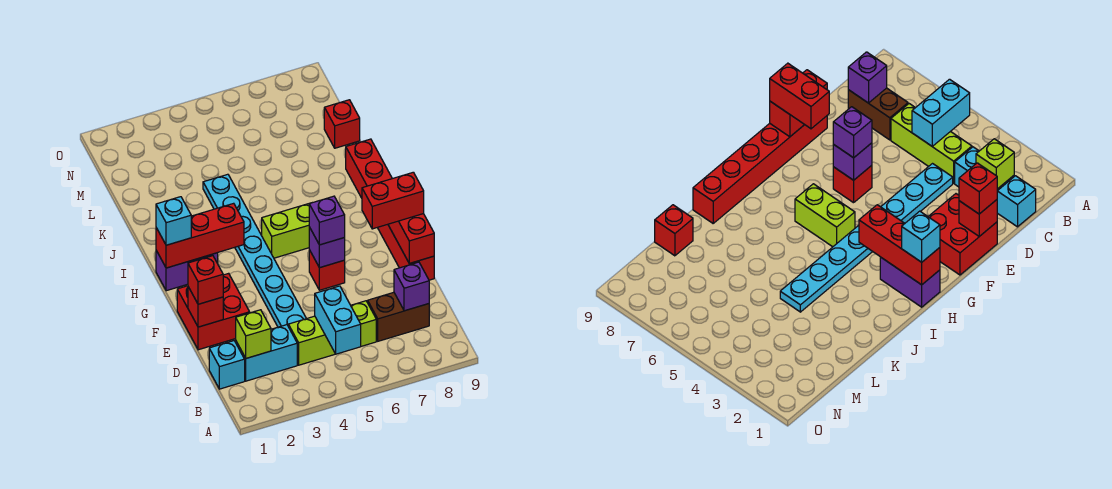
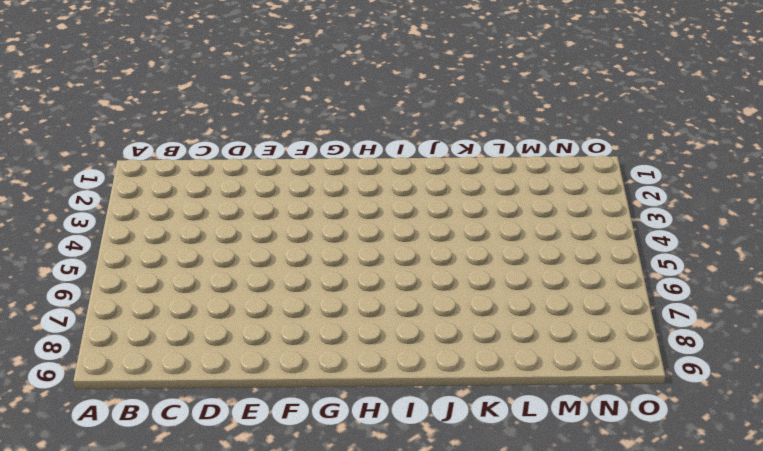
none -> cyan brick C1 level 1
none -> cyan brick C2:C3 level 1
none -> lime brick C4:C6 level 1

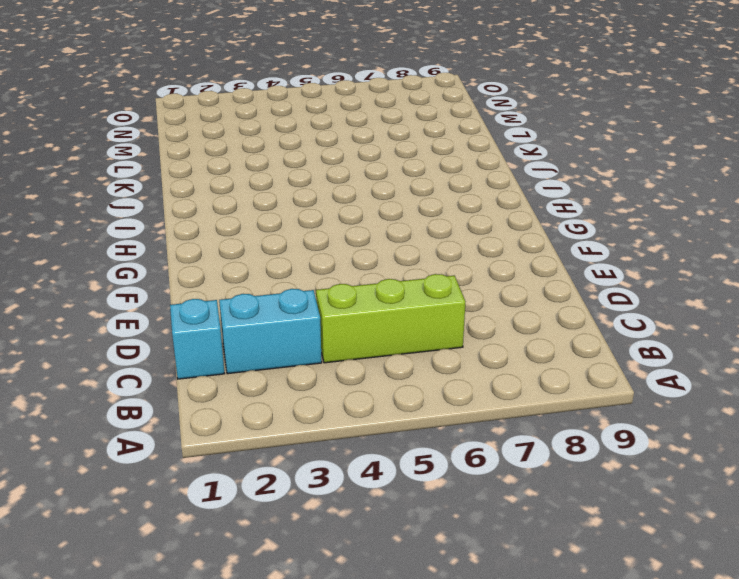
none -> brown brick C7:C8 level 1
none -> cyan plate D4:K4 level 1
none -> red brick E1:F2 level 1

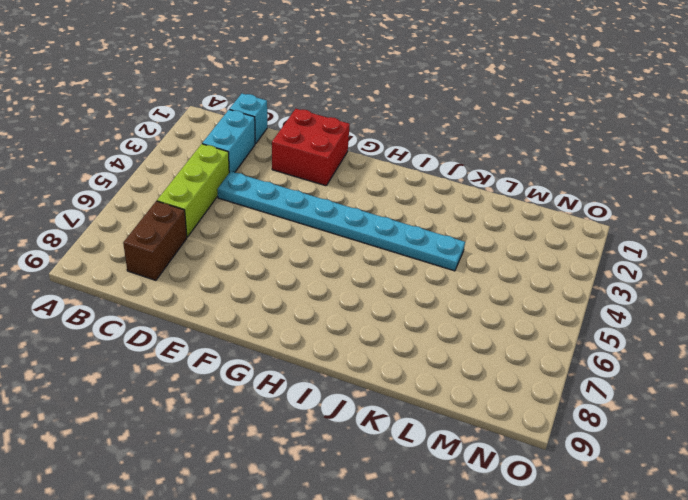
none -> red brick E9:J9 level 1
none -> red brick F6 level 1
none -> purple brick H1:H2 level 1

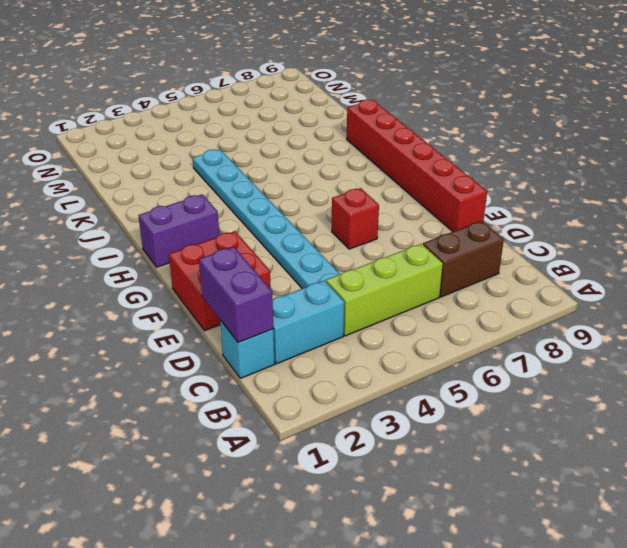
purple brick C1:D1 level 2 -> none
none -> lime brick H5:H6 level 1
none -> red brick L9 level 1
none -> cyan brick B5:C5 level 2

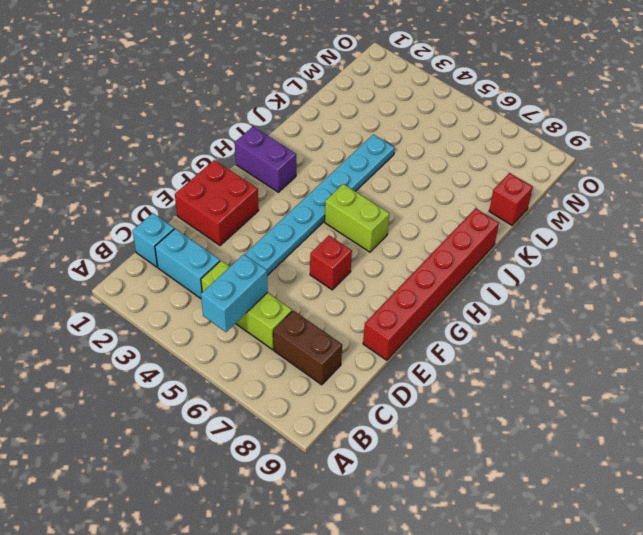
none -> lime brick C2 level 2
none -> purple brick C8 level 2
none -> red brick E1 level 2

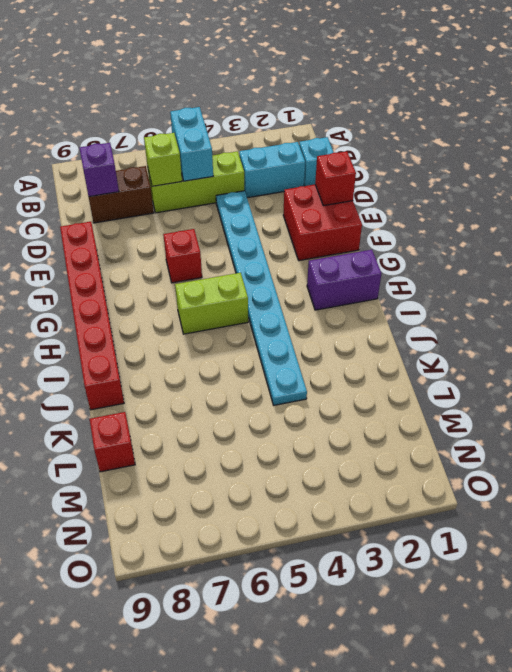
lime brick C6 level 2 -> lime brick C2 level 2
none -> red brick E9:F9 level 2
none -> purple brick F6 level 2
none -> red brick H1:H3 level 2

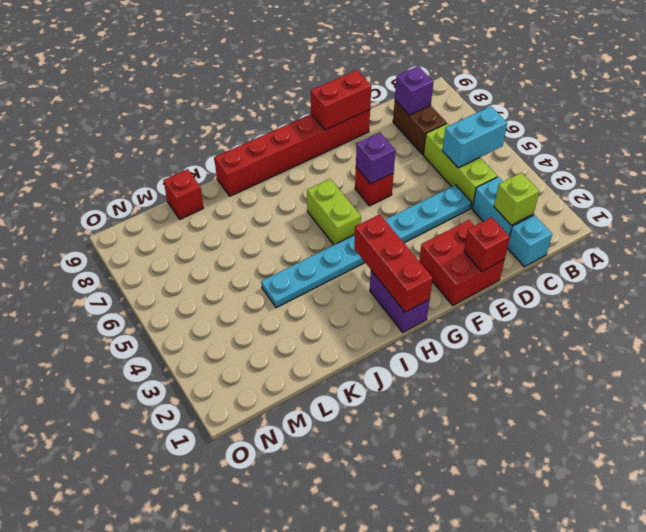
none -> red brick E1 level 3
none -> purple brick F6 level 3
none -> red brick F8:F9 level 3

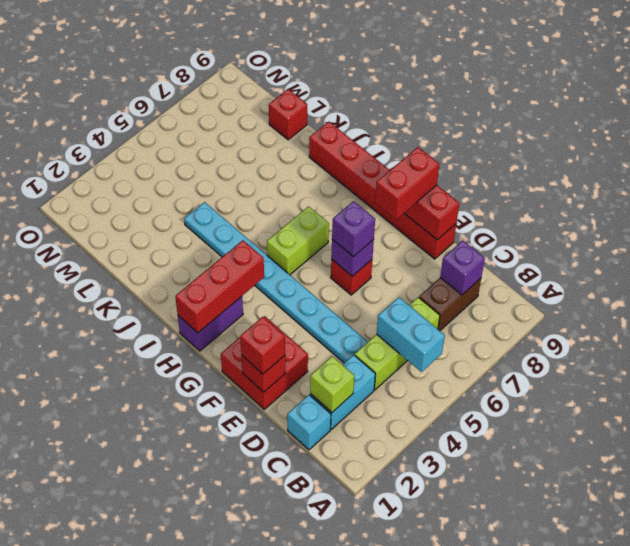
none -> cyan brick H1 level 3

